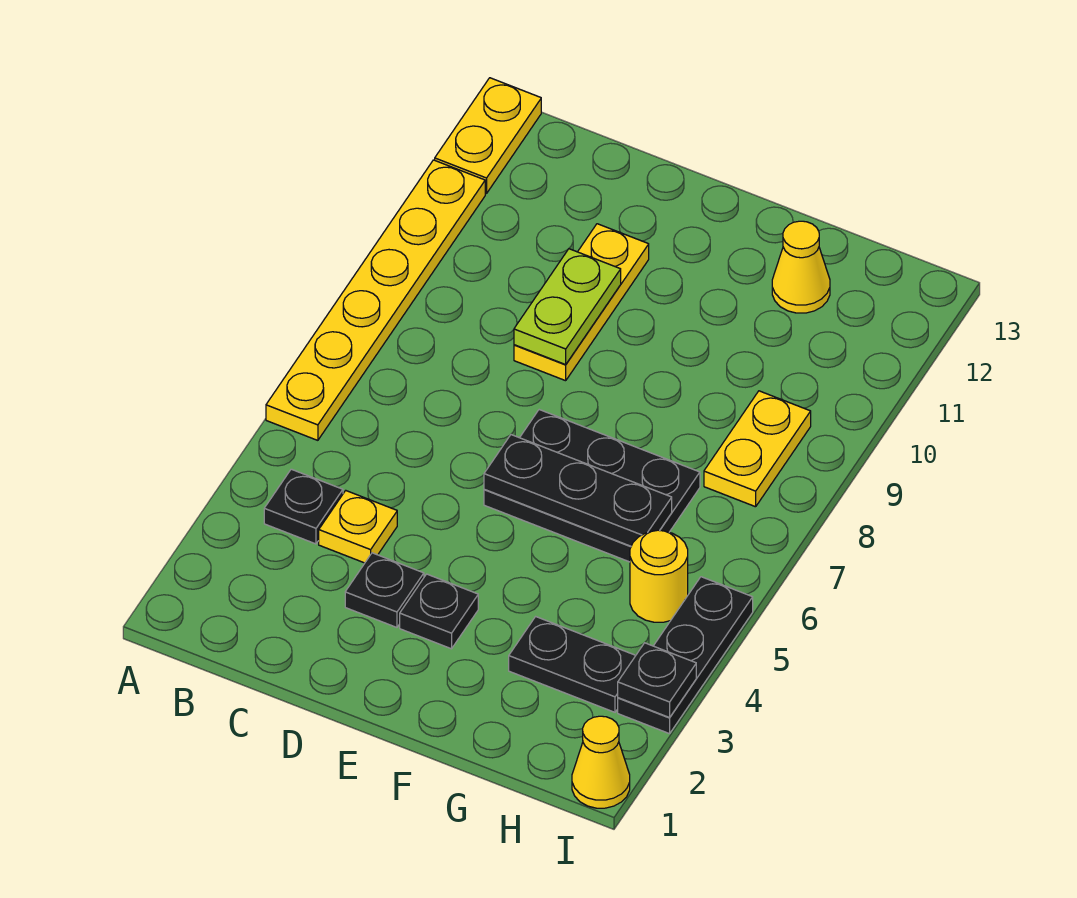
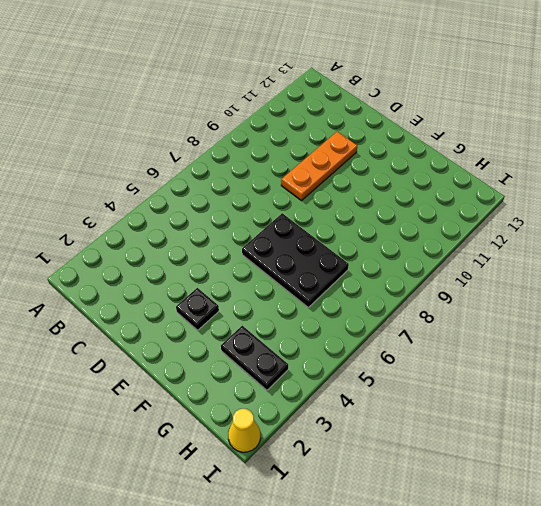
orange plate D9:D11 level 1 -> yellow plate D9:D11 level 1
none -> yellow plate A6:A11 level 1
none -> yellow plate A12:A13 level 1
none -> black plate B4 level 1

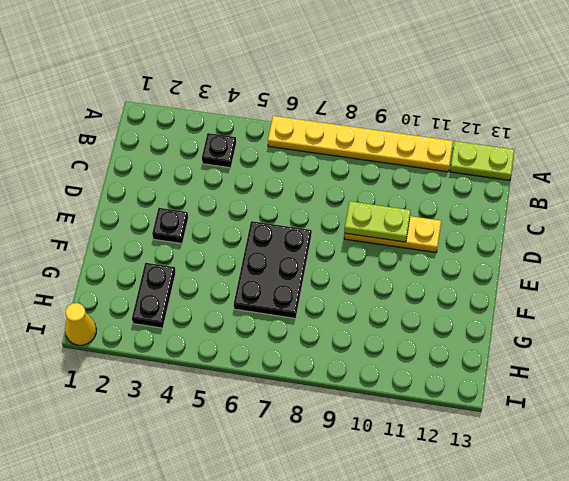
lime plate A12:A13 level 1 -> yellow plate A12:A13 level 1
none -> yellow plate C4 level 1
none -> black plate D3 level 1
none -> yellow cone G12 level 1

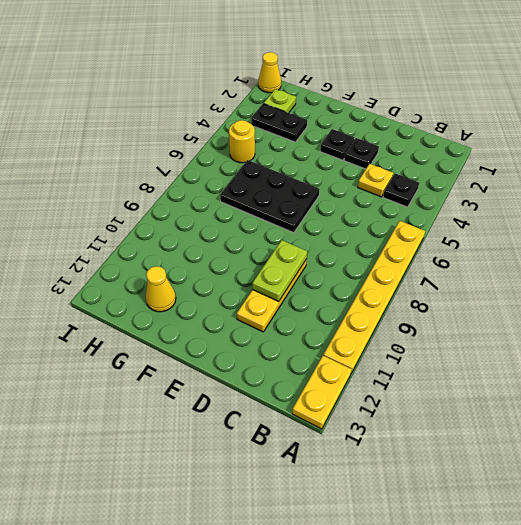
lime plate H2 level 1 -> none
none -> yellow plate H8:H9 level 1
none -> black plate I3:I5 level 1
none -> black plate E6:G6 level 2

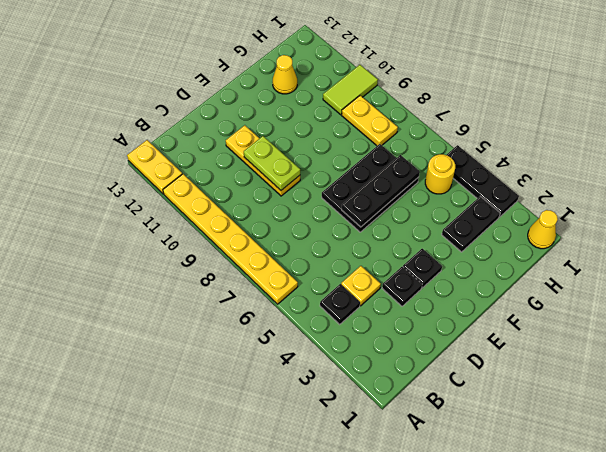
lime tile H10:I10 level 1 -> none
none -> black plate I3 level 2

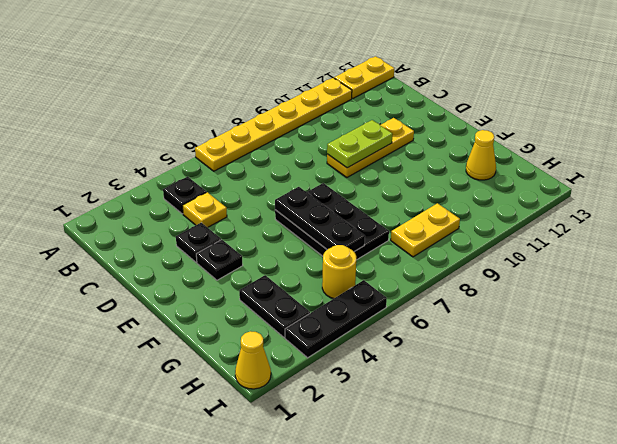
none -> black plate I3 level 2

